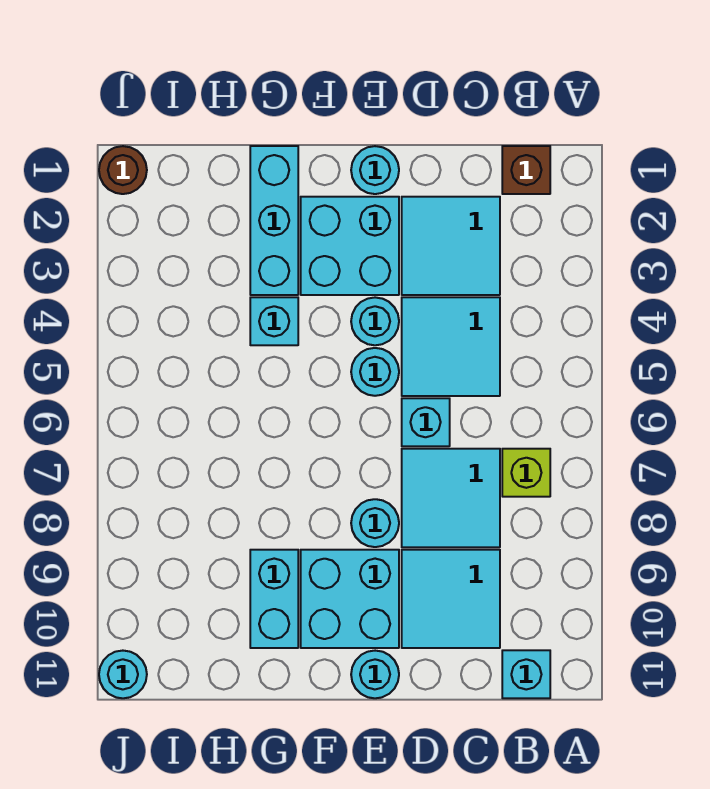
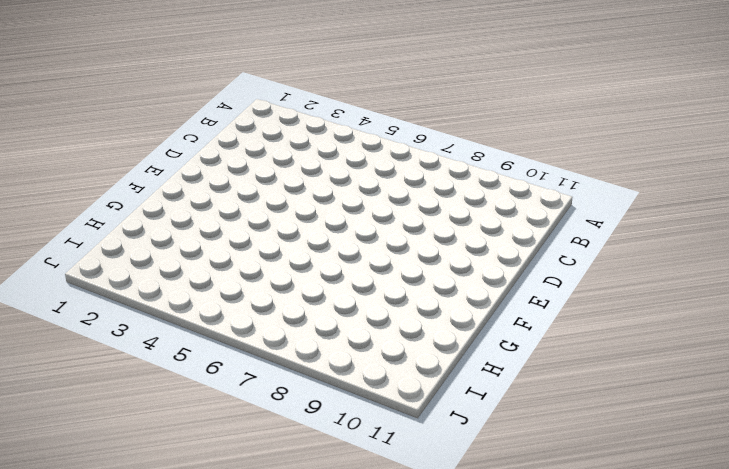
none -> brown brick B1 level 1
none -> lime brick B7 level 1
none -> cyan brick B11 level 1

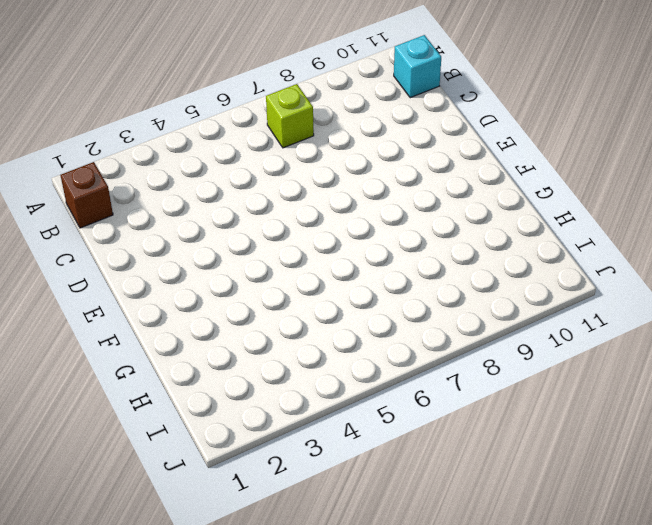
none -> cyan tile C2:D3 level 1
none -> cyan tile C4:D5 level 1
none -> cyan tile C7:D8 level 1

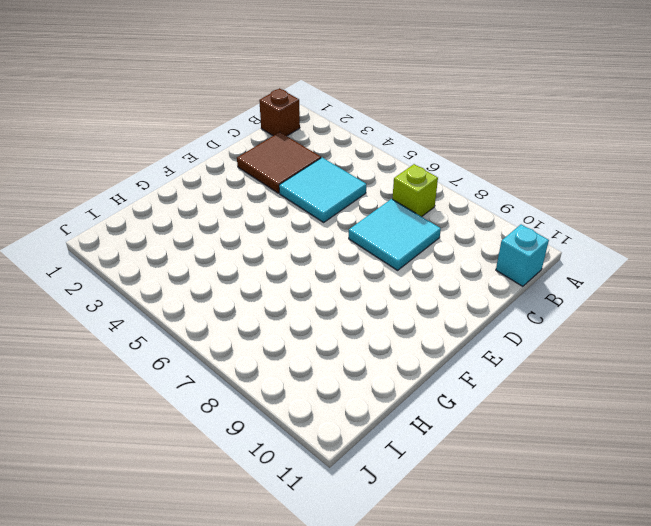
brown tile C2:D3 level 1 -> cyan tile C2:D3 level 1
none -> cyan tile C9:D10 level 1
none -> cyan brick D6 level 1
none -> cyan round brick E1 level 1

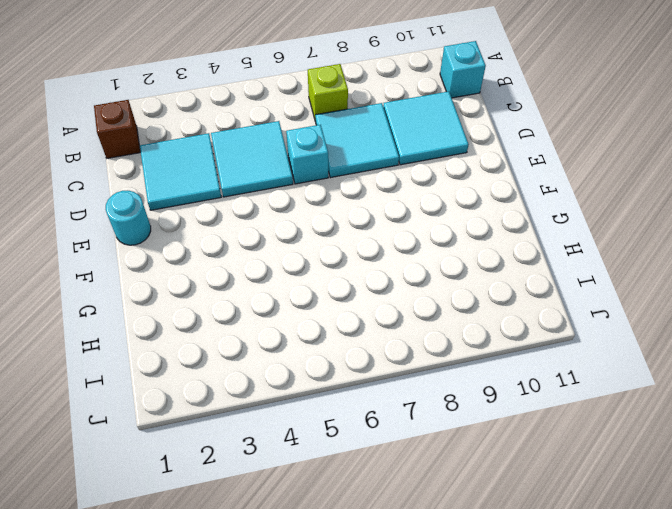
none -> cyan brick E2:F3 level 1
none -> cyan round brick E4 level 1
none -> cyan round brick E5 level 1

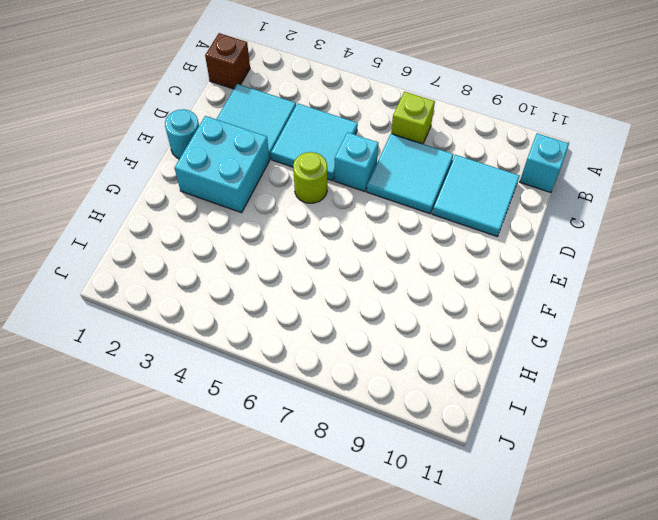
lime round brick E5 level 1 -> cyan round brick E5 level 1
none -> cyan round brick E4 level 1
none -> cyan round brick E8 level 1
none -> cyan brick E9:F10 level 1

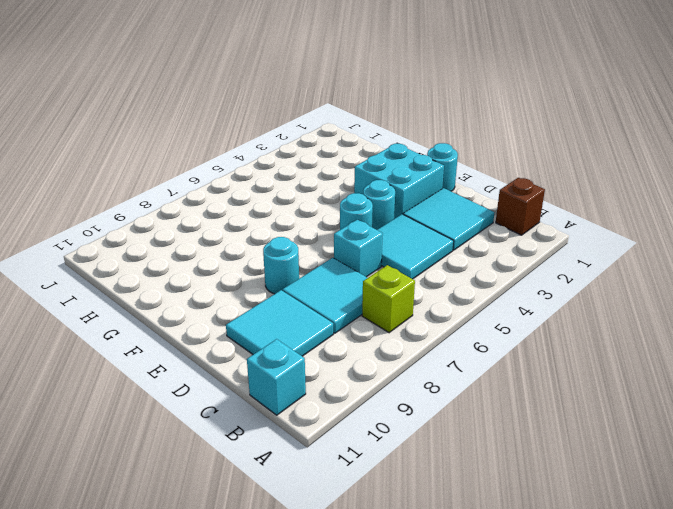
none -> cyan brick E9:F10 level 1
none -> cyan round brick E11 level 1
none -> cyan brick G1:G3 level 1

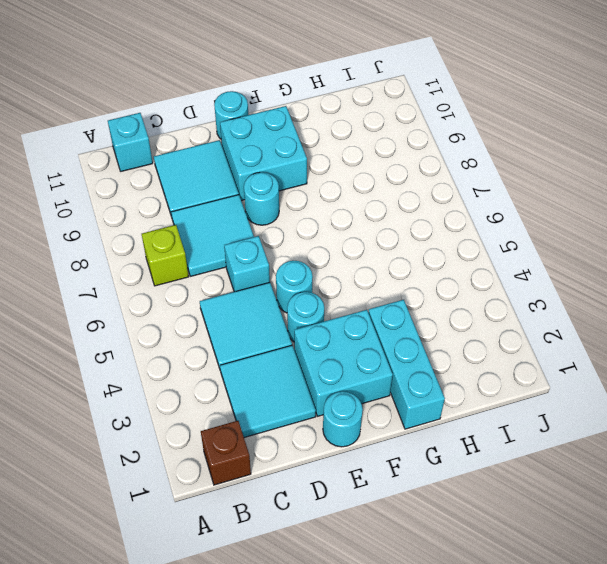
none -> cyan brick G4 level 1
none -> cyan brick G9:G10 level 1
none -> brown round brick J1 level 1

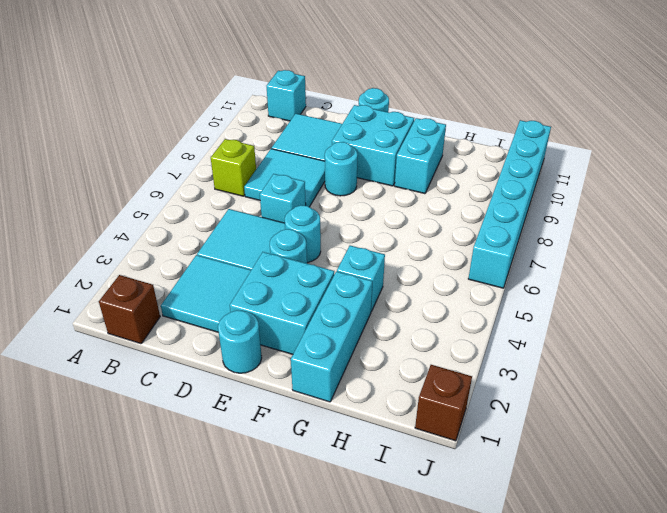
brown brick J1 level 1 -> brown round brick J1 level 1
cyan brick J6:J11 level 1 -> cyan round brick J11 level 1

